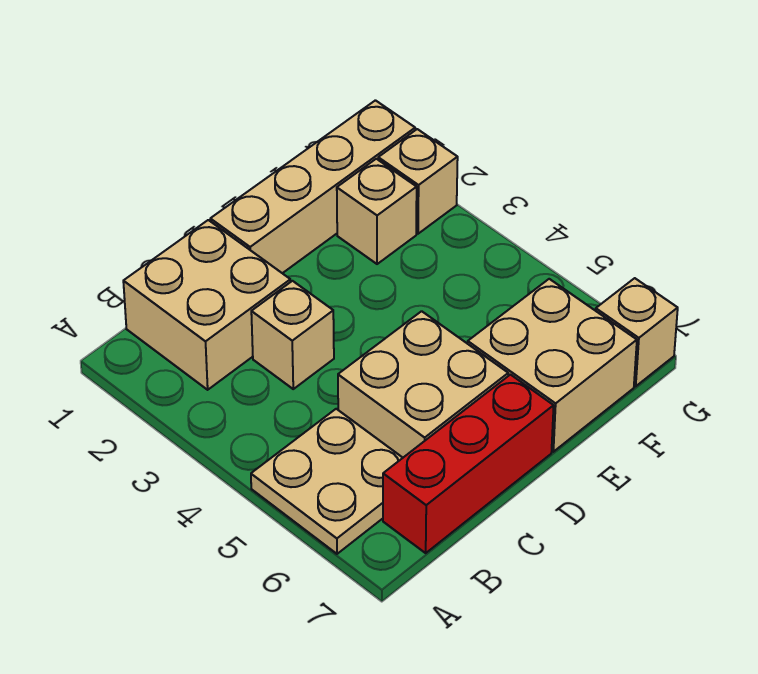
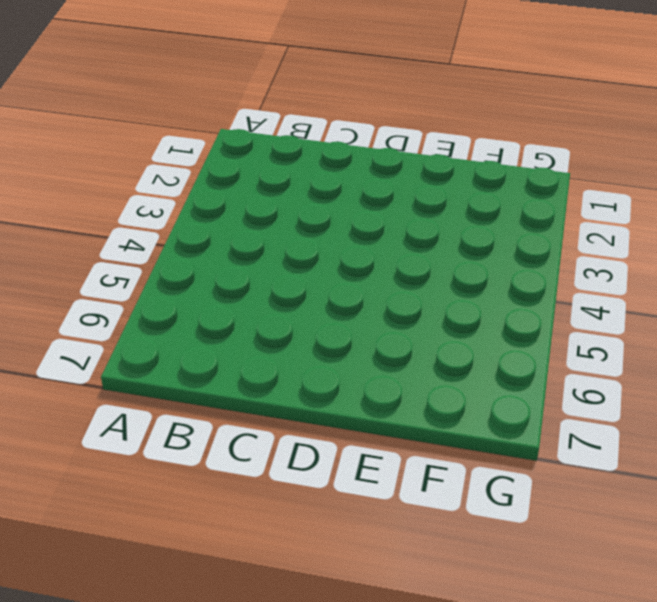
none -> tan plate A5:B6 level 1
none -> tan brick B1:C2 level 1

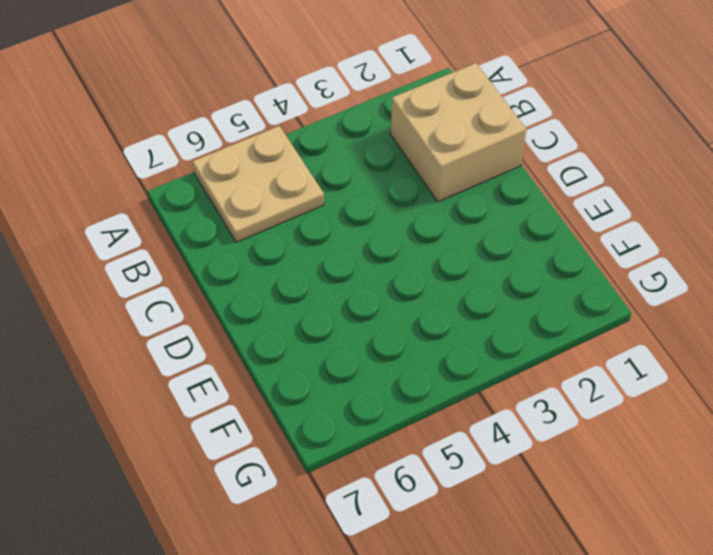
none -> red brick B7:D7 level 1
none -> tan brick C3 level 1

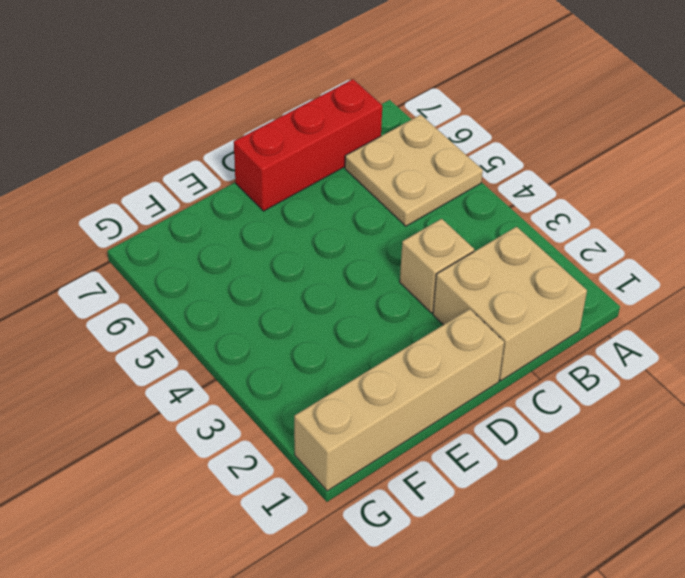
none -> tan brick C5:D6 level 1
none -> tan brick E6:F7 level 1

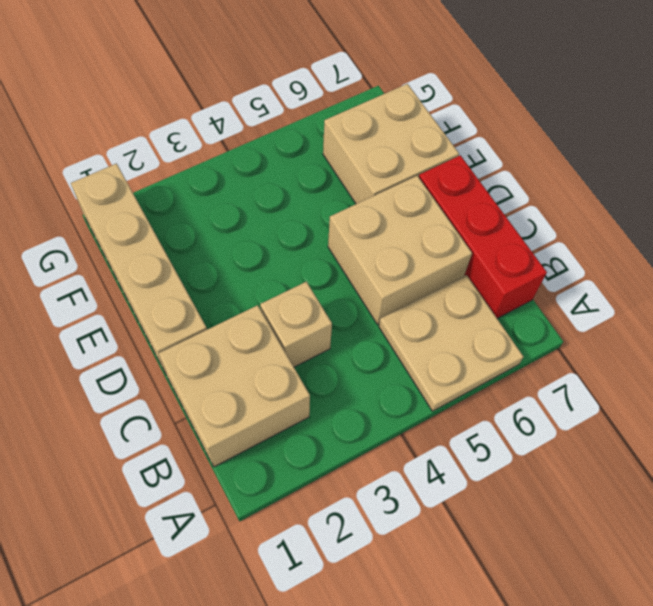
none -> tan brick F2 level 1
none -> tan brick G2 level 1

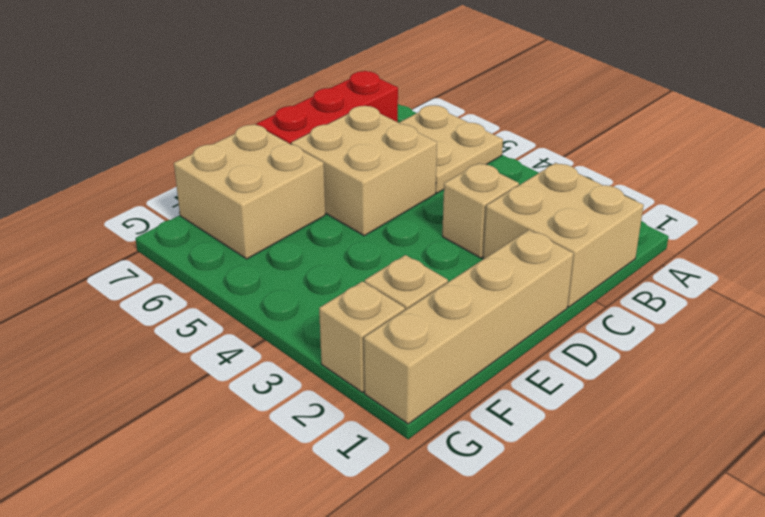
none -> tan brick G7 level 1

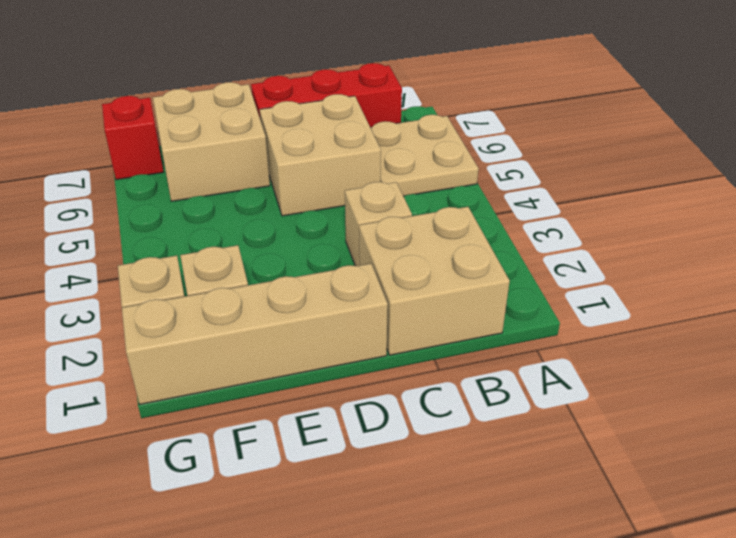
red brick G7 level 1 -> tan brick G7 level 1

